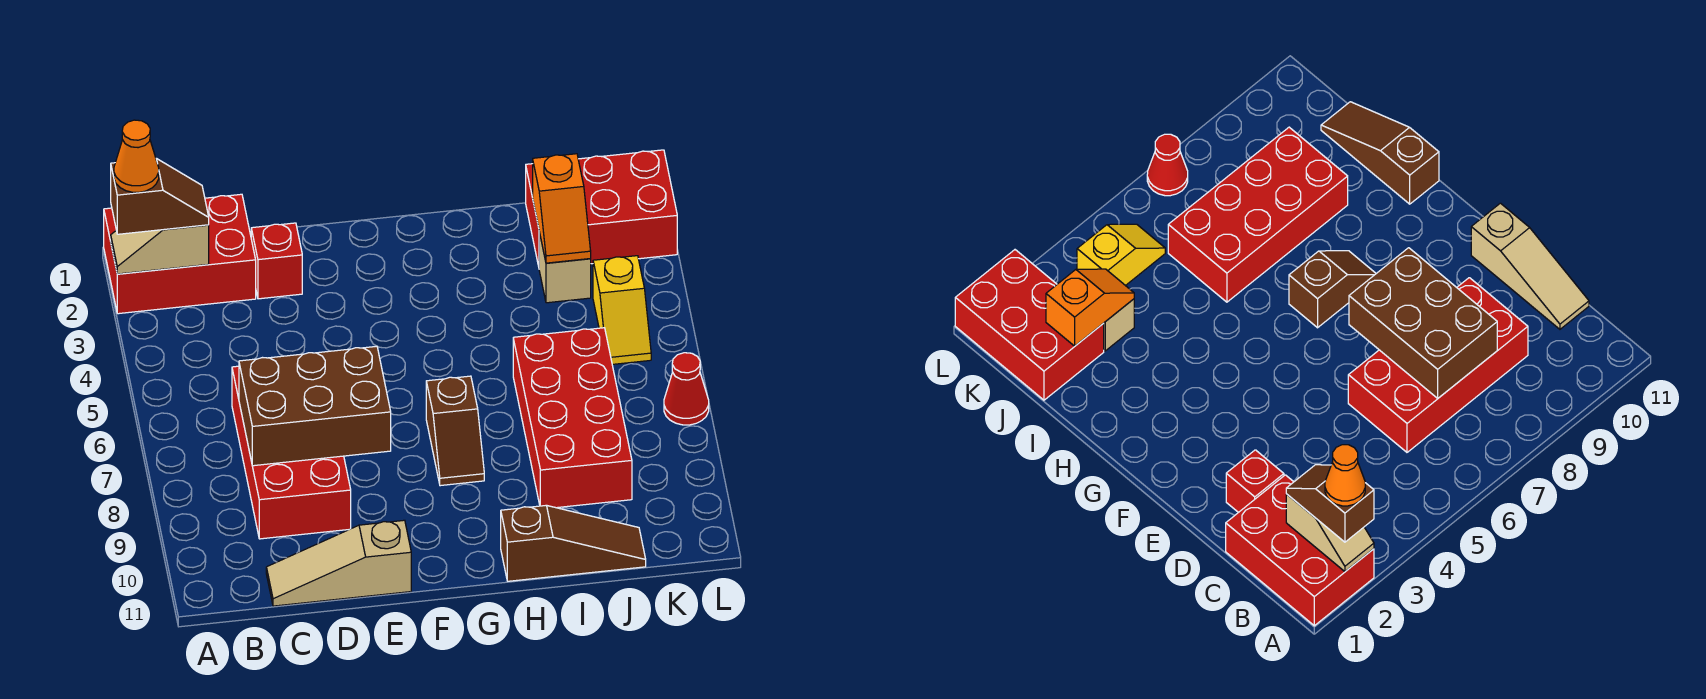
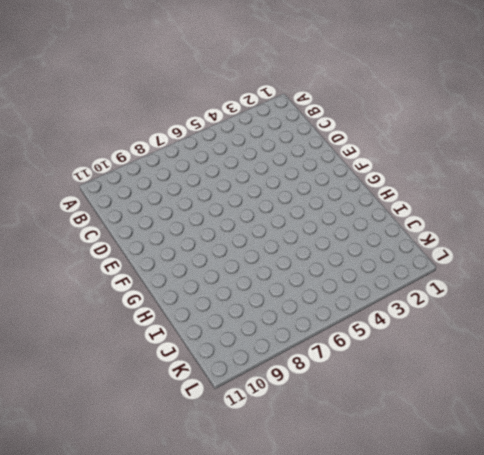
none -> red brick A1:C2 level 1
none -> red brick C6:D9 level 1
none -> tan slope C11:E11 level 1 top E

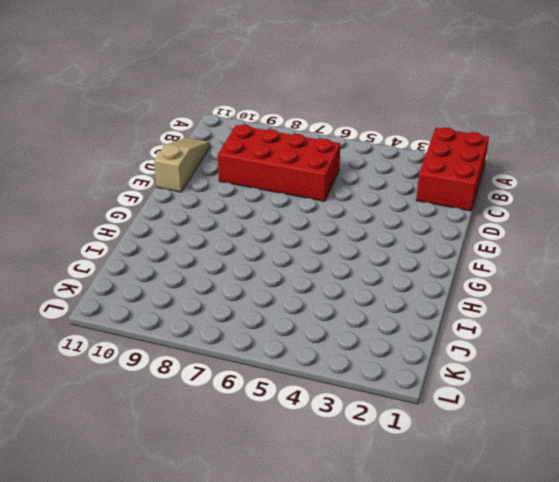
none -> red brick D2 level 1
none -> brown slope G7:G8 level 1 top 7
none -> brown slope H11:J11 level 1 top H

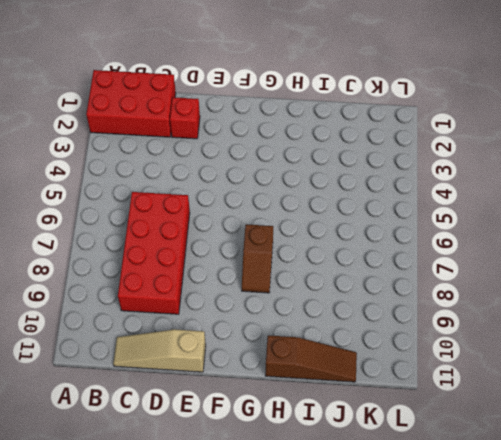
none -> red brick I6:J9 level 1
none -> red brick J1:L2 level 1
none -> tan brick J3 level 1

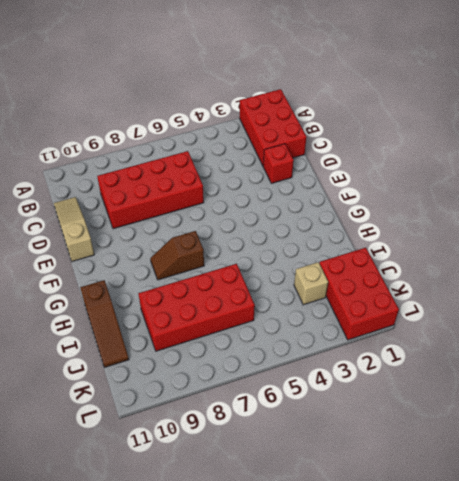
none -> yellow slope K4:K5 level 1 top 4
none -> red cone L7 level 1
none -> tan slope A2:B2 level 2 top B

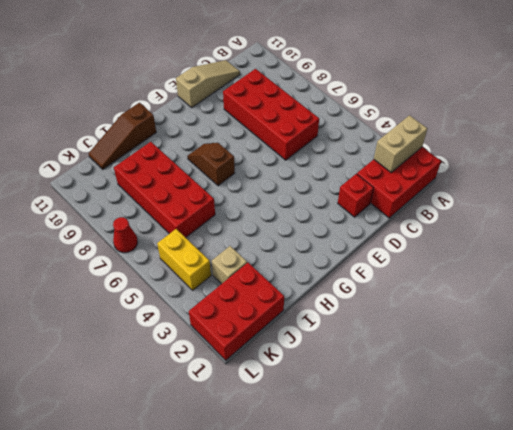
tan brick A2:B2 level 2 -> tan slope A2:B2 level 2 top B
yellow brick K4:K5 level 1 -> yellow slope K4:K5 level 1 top 4
none -> brown brick C7:E8 level 2
none -> orange slope J2:J3 level 2 top 2
none -> brown slope A2:B2 level 3 top A

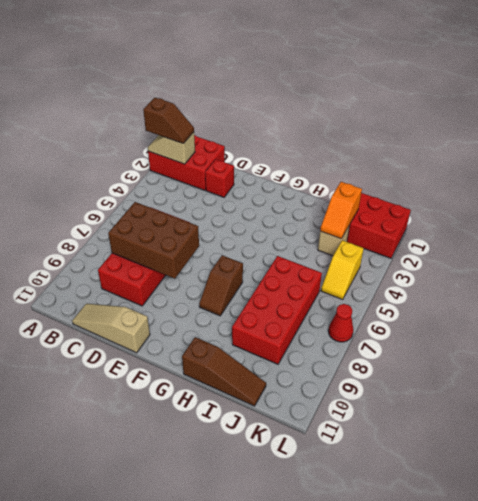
none -> orange cone A2 level 4

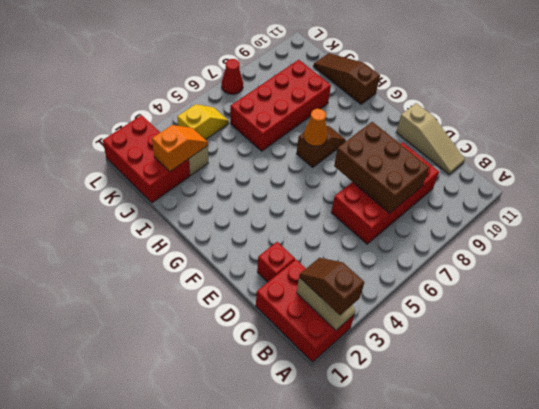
orange cone G7 level 2 -> orange cone A2 level 4

